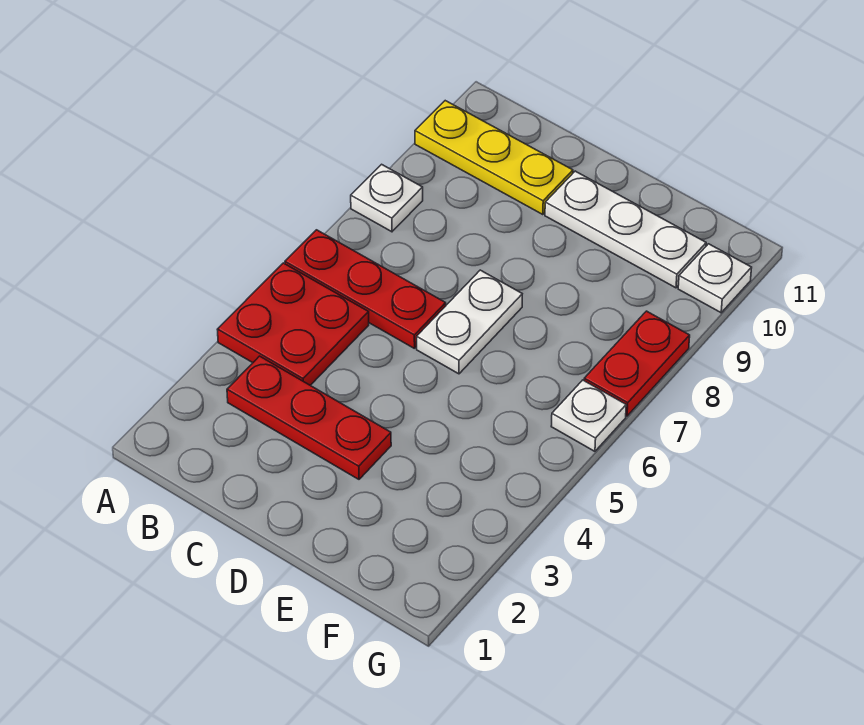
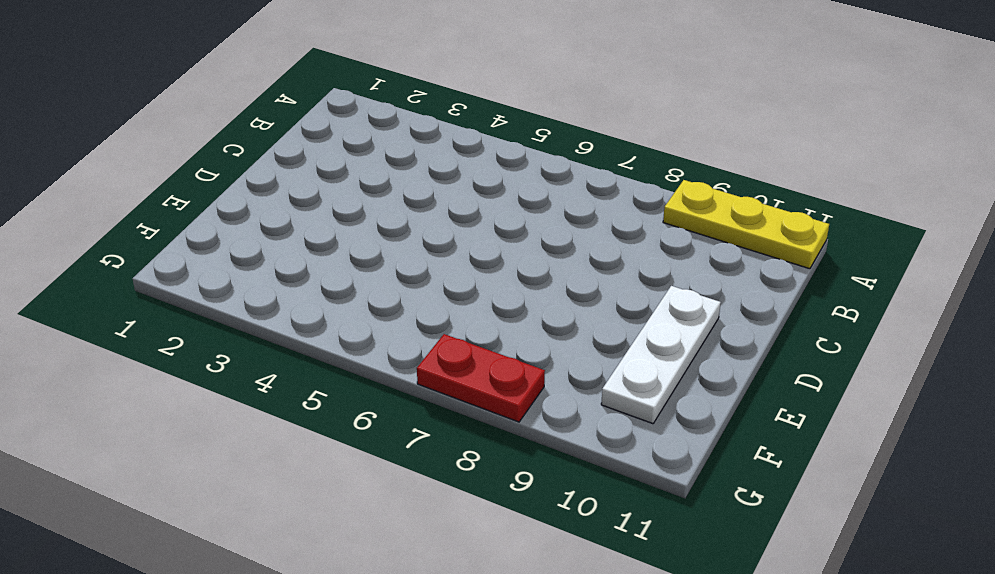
yellow plate A9:A11 level 1 -> yellow plate A10:C10 level 1
none -> red plate A4:B5 level 1
none -> red plate A6:C6 level 1

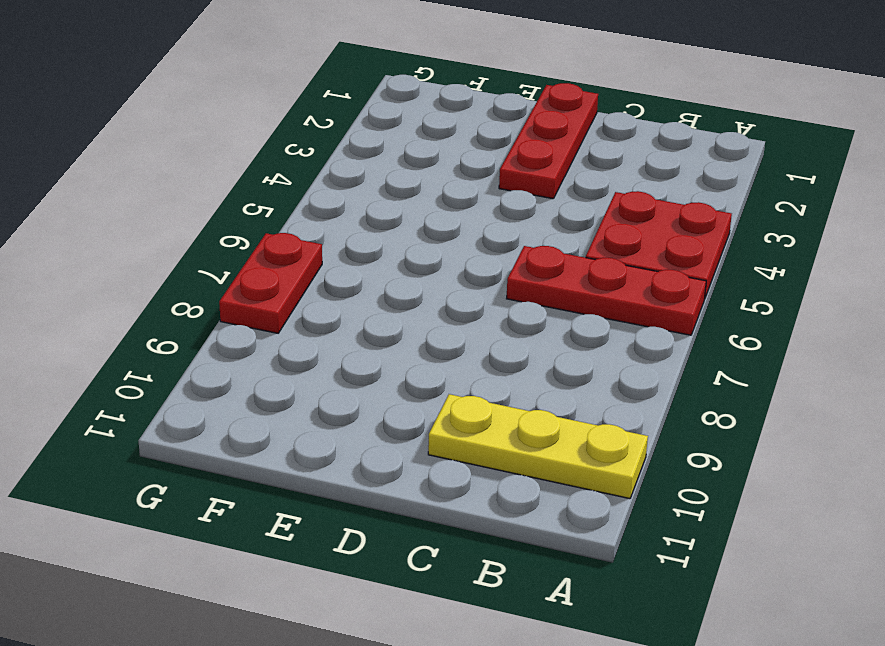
red plate D1:D3 level 1 -> red plate B3:D3 level 1
none -> white plate A8 level 1
none -> white plate D6:D7 level 1

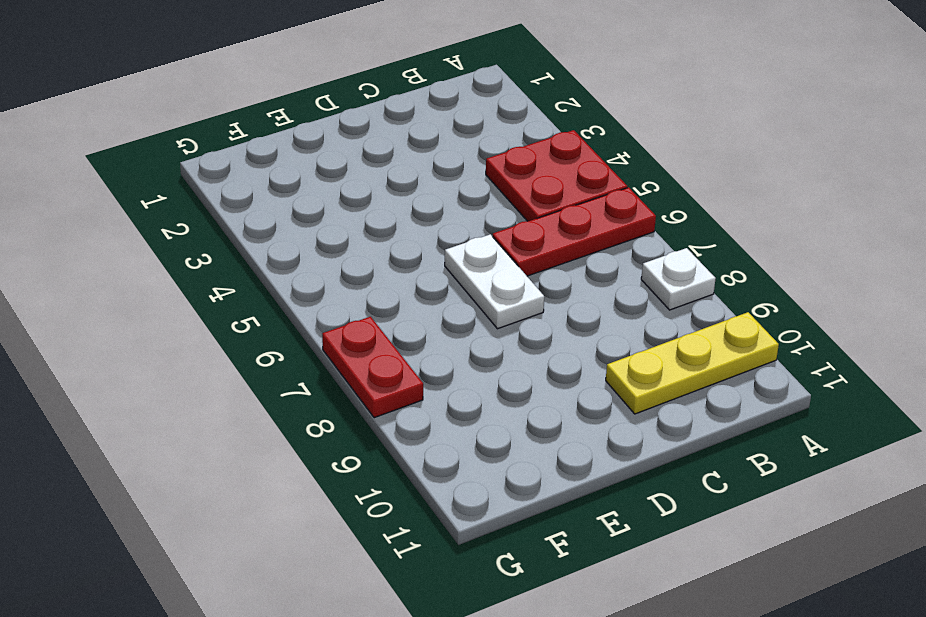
none -> red plate B3:D3 level 1
none -> white plate D10:F10 level 1

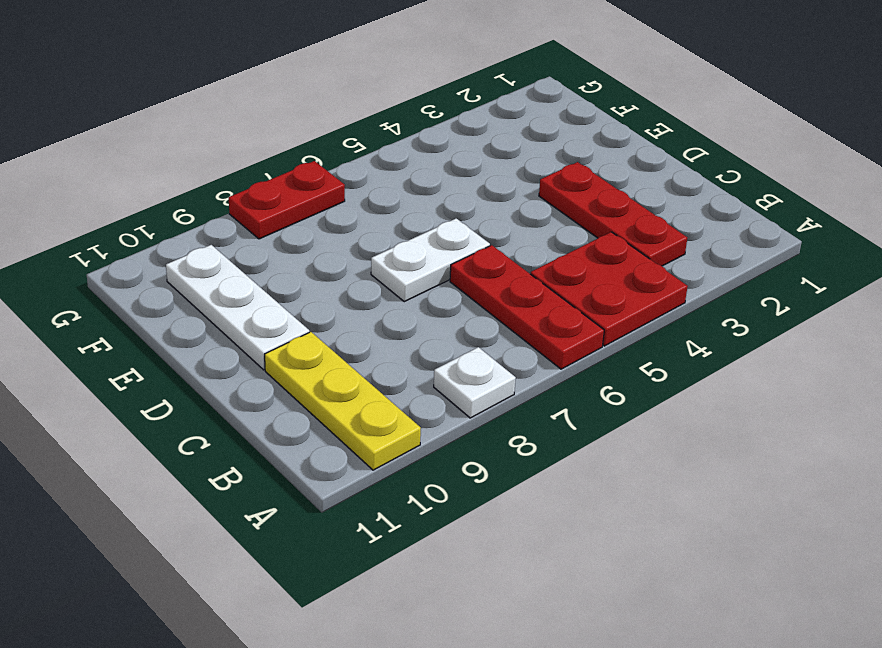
none -> white plate G6 level 1
none -> white plate G10 level 1

